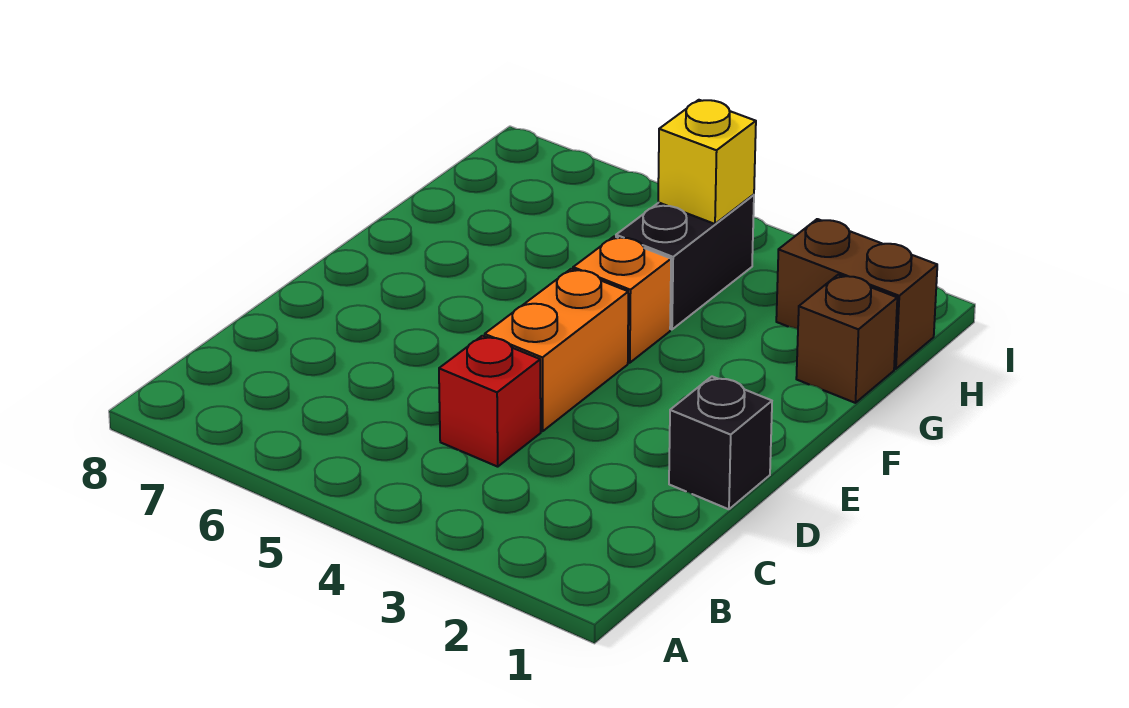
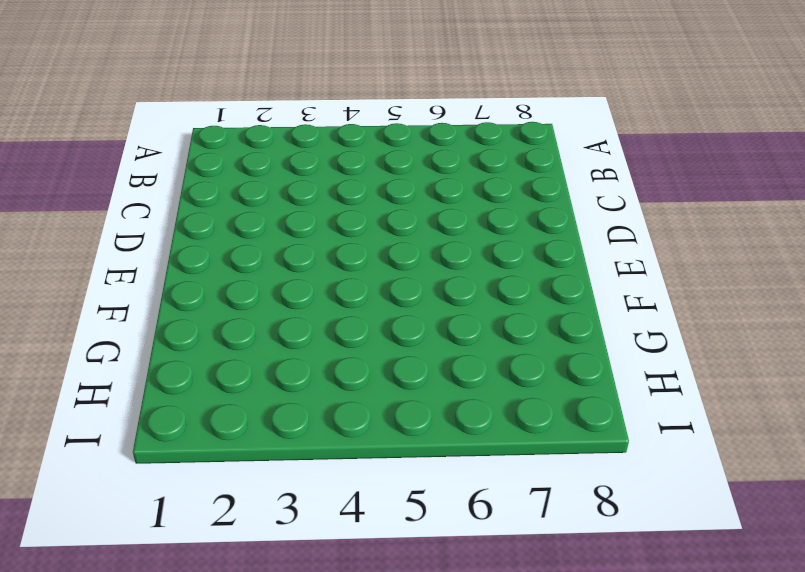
none -> red brick C4 level 1
none -> black brick D1 level 1

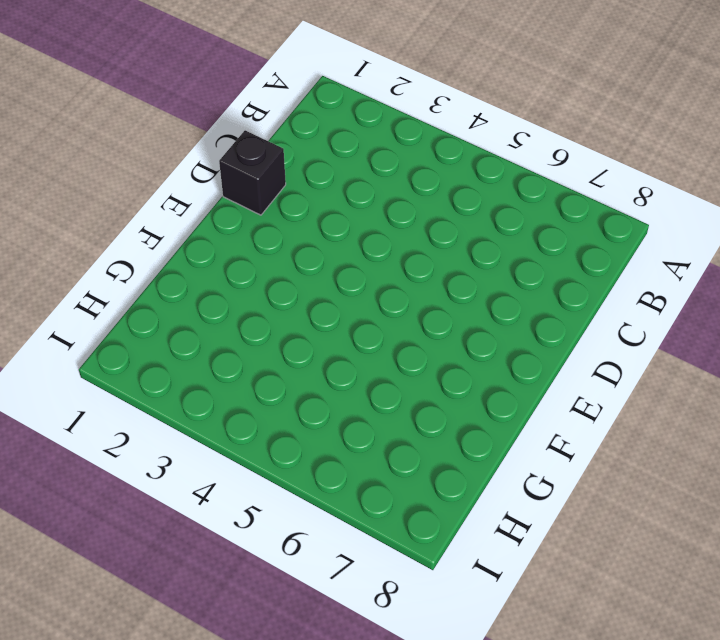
none -> red brick C4 level 1
none -> orange brick D4:E4 level 1

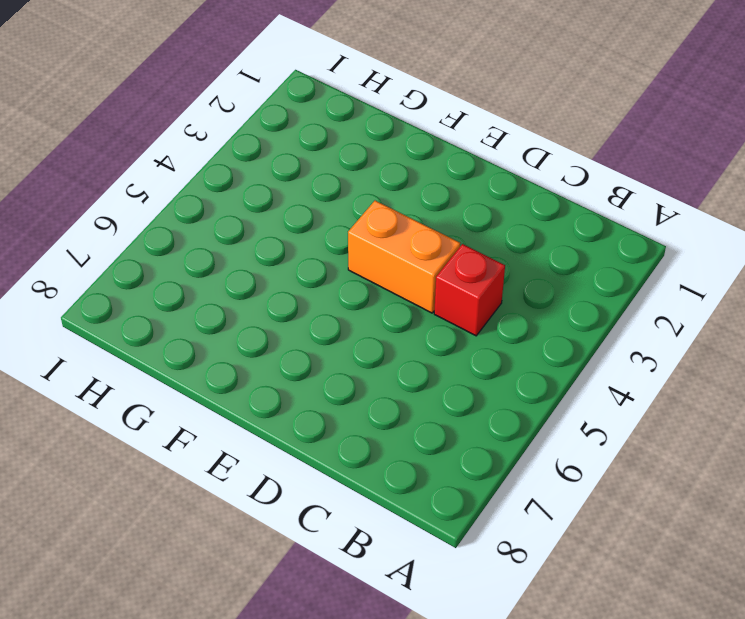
none -> black brick D1 level 1
none -> orange brick F4 level 1

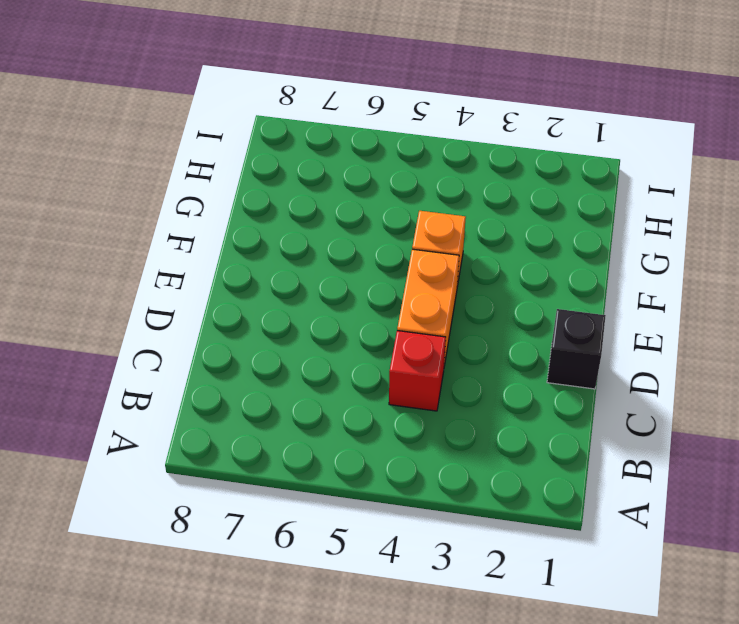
none -> brown brick G1 level 1
none -> black brick G4:H4 level 1

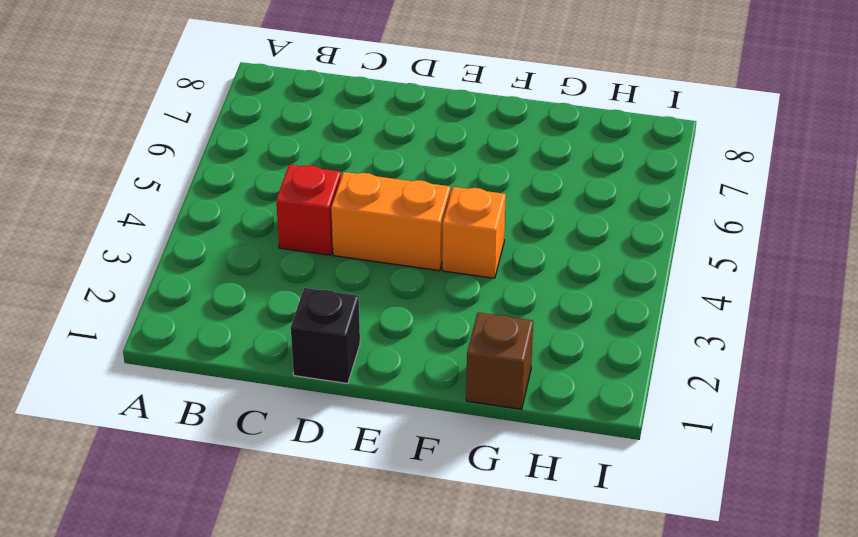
none -> black brick G4:H4 level 1
none -> brown brick H1:H2 level 1

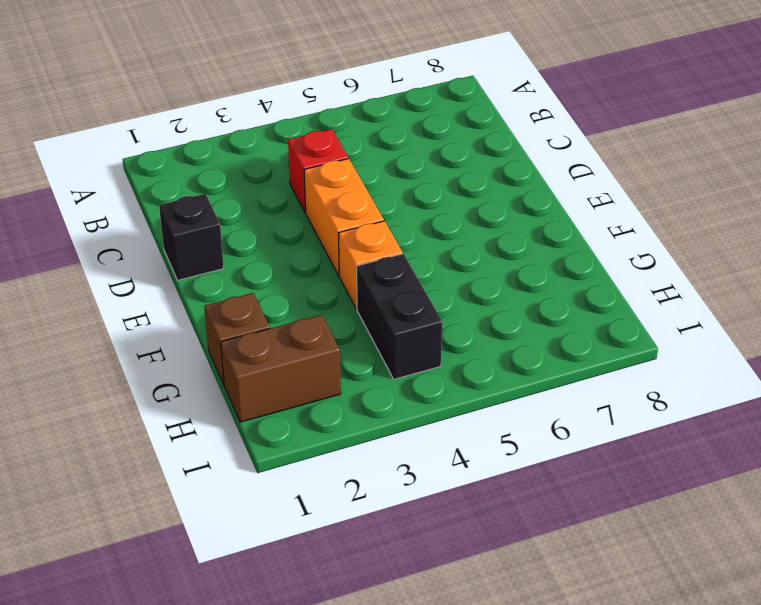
none -> yellow brick H4 level 2

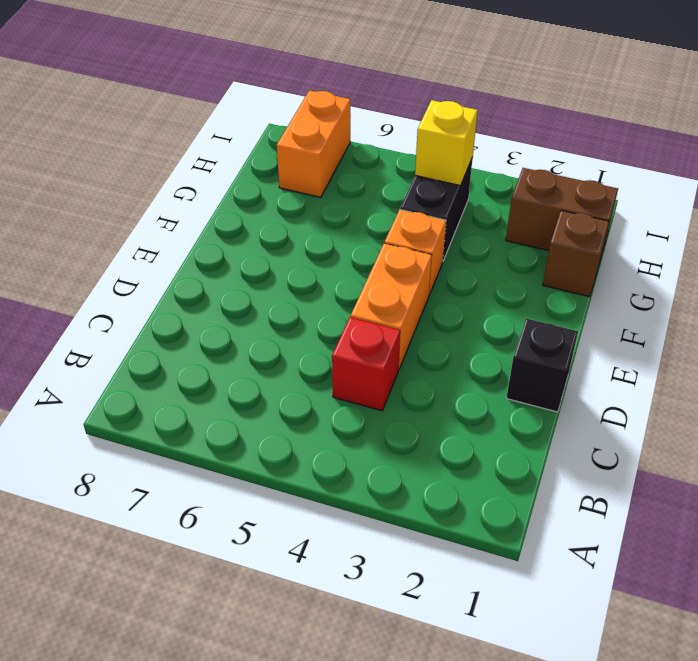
orange brick H7:I7 level 1 -> none

